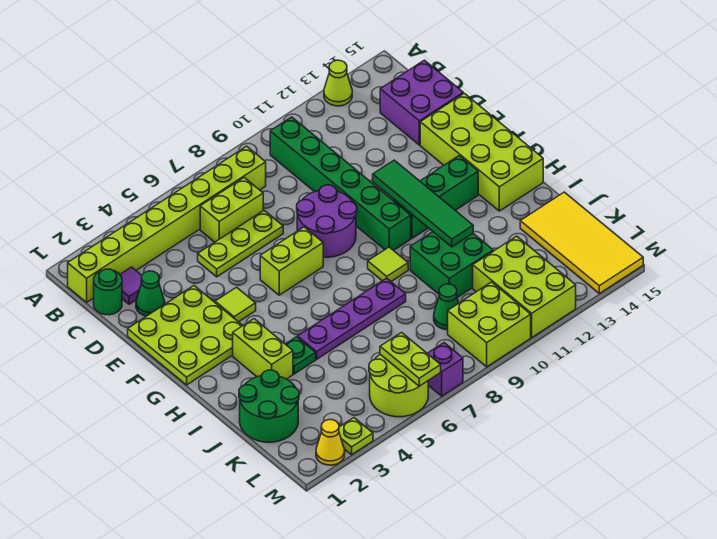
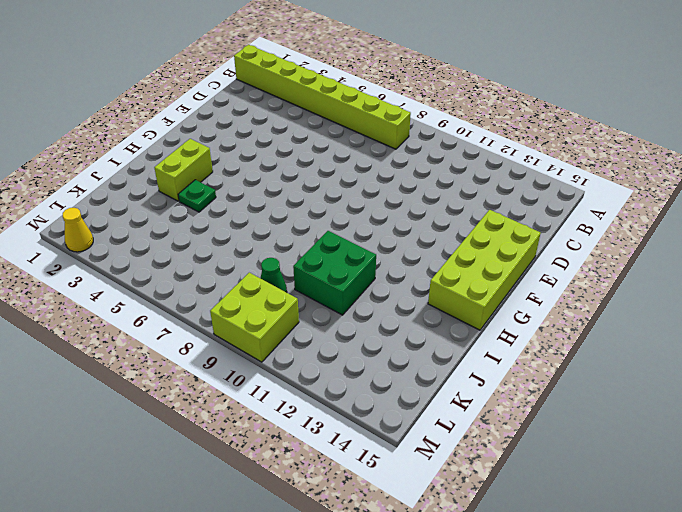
none -> lime cone A13 level 1
none -> green brick B10:G10 level 1
none -> green round brick C1 level 1
none -> purple tile C2 level 1

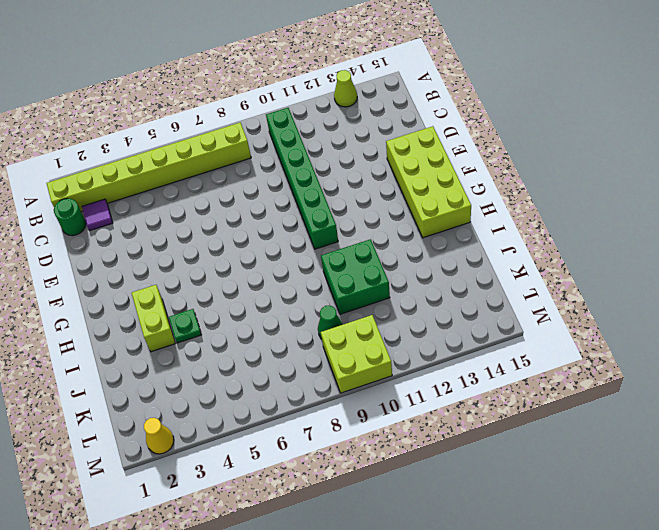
none -> lime brick C6:C7 level 1
none -> purple brick C14:D15 level 1
none -> green cone D2 level 1
none -> lime plate D5:D7 level 1

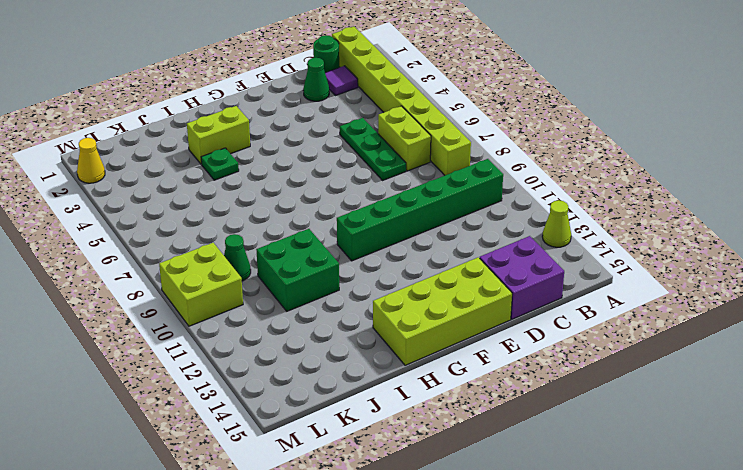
green plate D5:D7 level 1 -> lime plate D5:D7 level 1
none -> lime plate E1:G3 level 1
none -> purple round brick E8:F9 level 1
none -> lime tile F4 level 1
none -> lime brick F6:F7 level 1

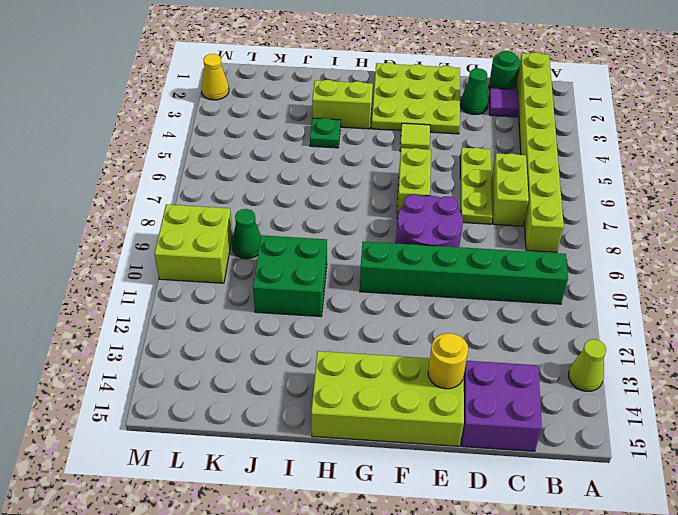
yellow round brick E14 level 2 -> none
none -> green brick G11:G13 level 1
none -> lime tile H9 level 1
none -> purple plate I5:I8 level 1
none -> green round brick J1:K2 level 1

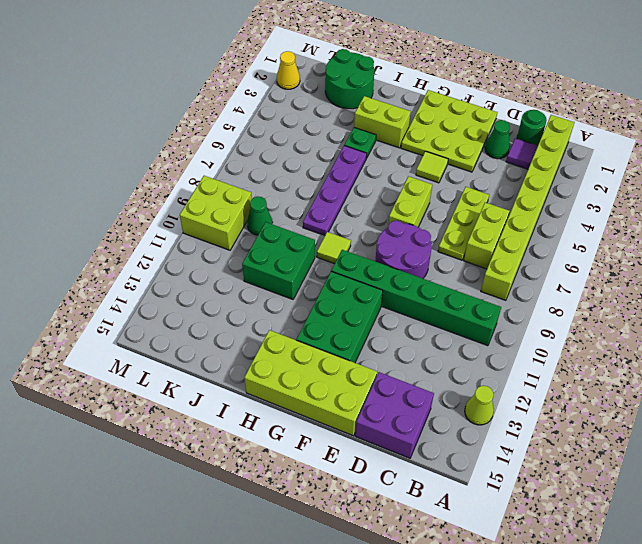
green brick F11:G13 level 1 -> green brick G11:G13 level 1
none -> yellow tile J14:M15 level 1
none -> lime brick K11:M12 level 1
none -> lime round brick L5:M6 level 1
none -> lime plate M3 level 1

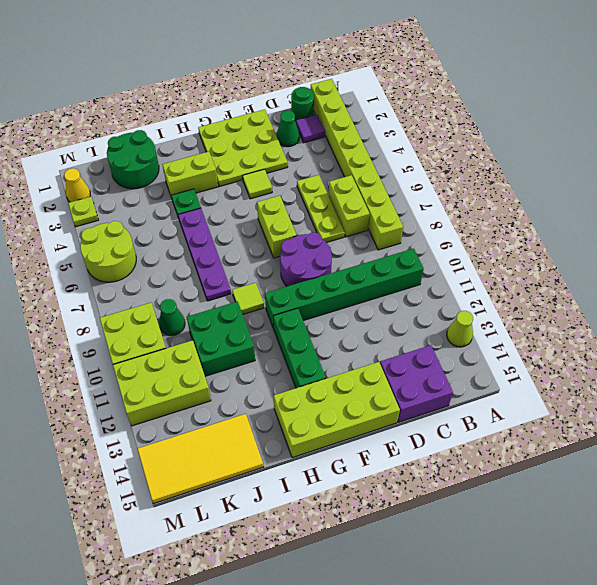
none -> purple brick M7 level 1
none -> green tile F11:I11 level 2
none -> lime plate L6:M6 level 2

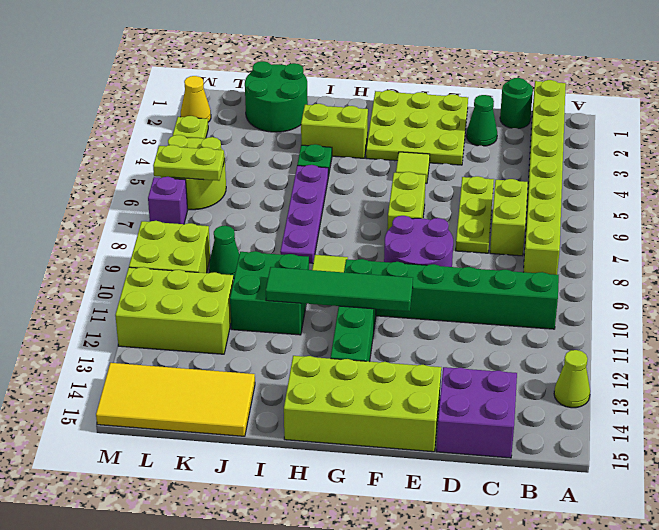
none -> purple tile C2 level 1

